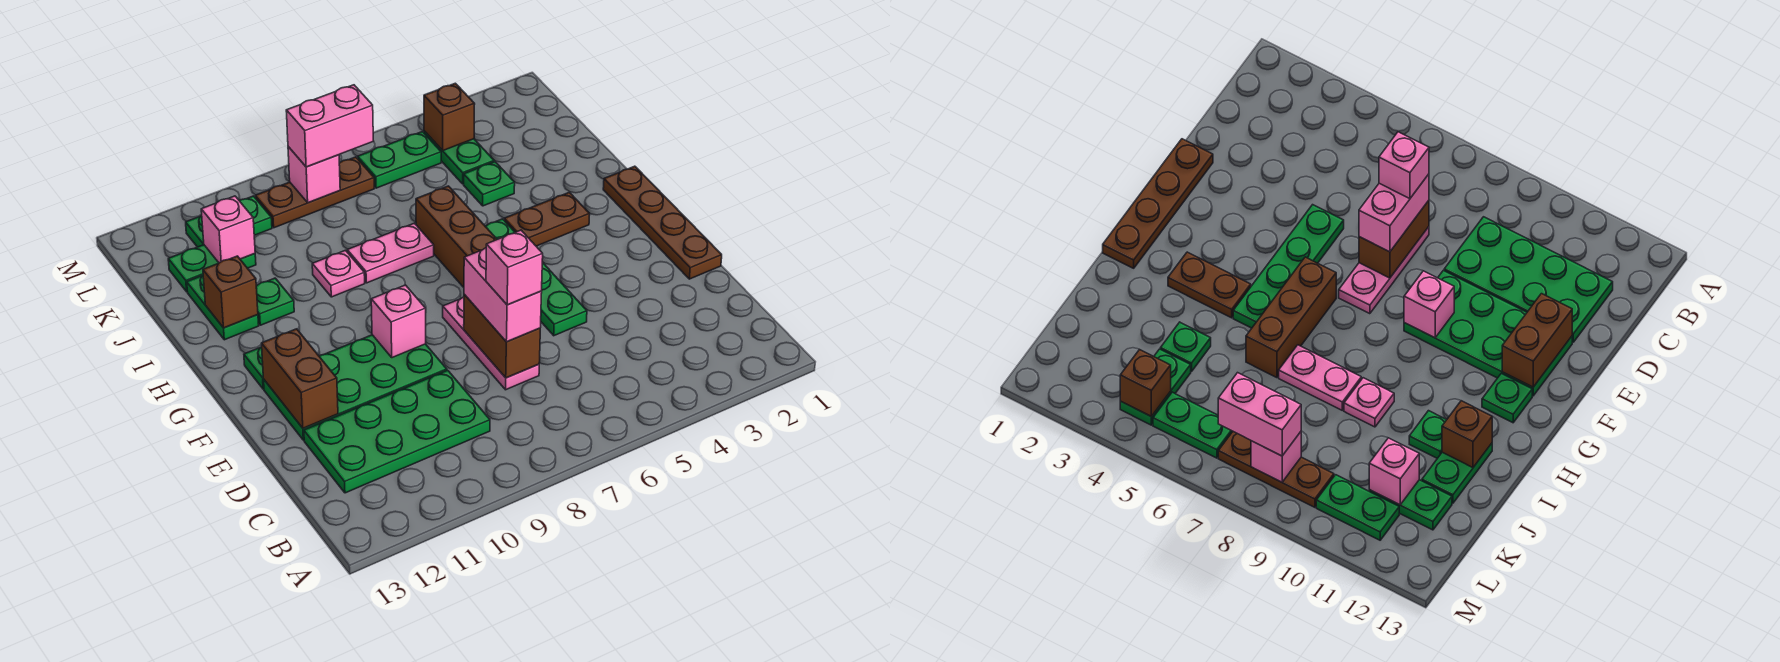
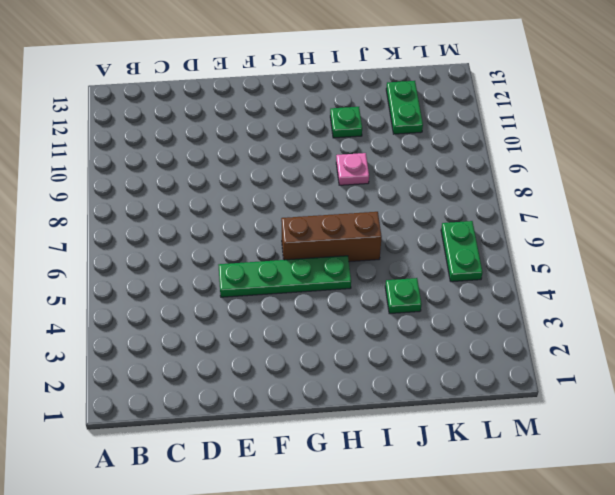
none -> green plate C9:D12 level 1
none -> pink plate D7:F7 level 1
none -> brown plate E1:H1 level 1

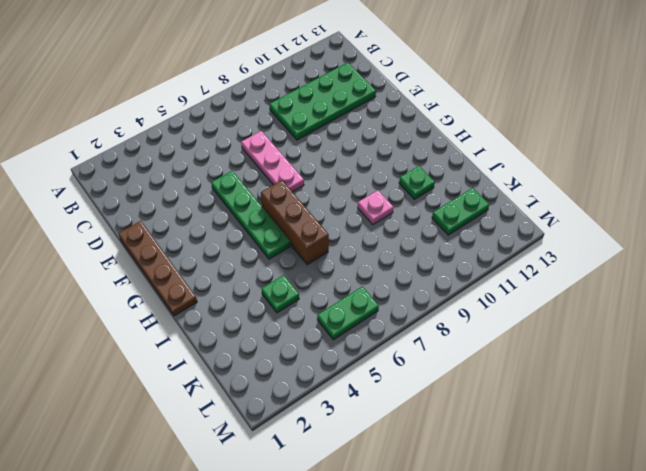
none -> green plate E9:F12 level 1
none -> green plate G12 level 1
none -> brown plate H3:H4 level 1

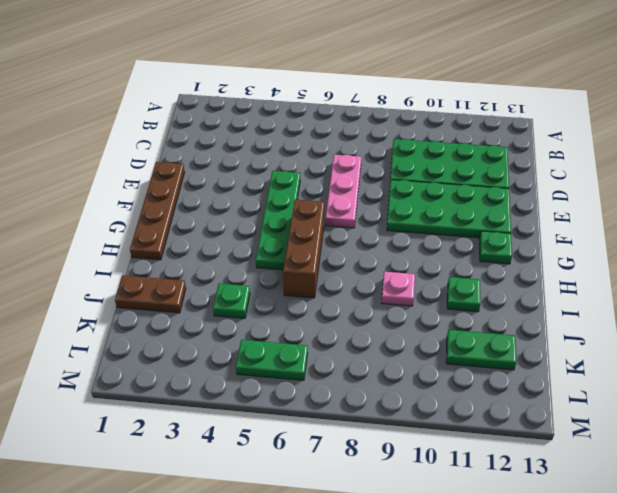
brown plate J1:J2 level 1 -> brown plate H3:H4 level 1
none -> pink plate I7:I8 level 1
none -> green plate I12:J12 level 1
none -> green plate K4:L4 level 1

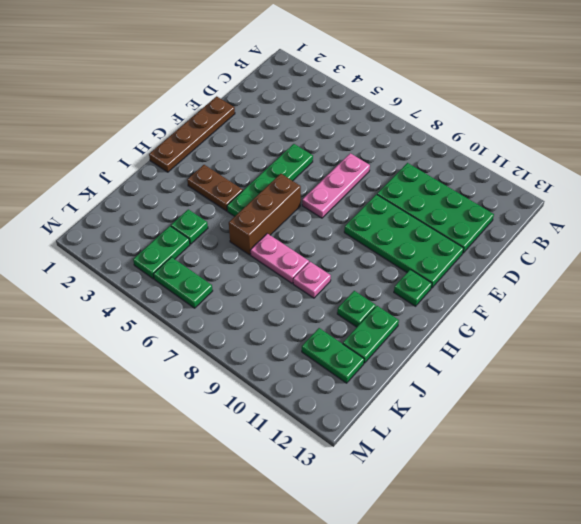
none -> brown plate L7:L9 level 1
none -> green plate L10:L11 level 1
none -> brown brick D7:E7 level 2

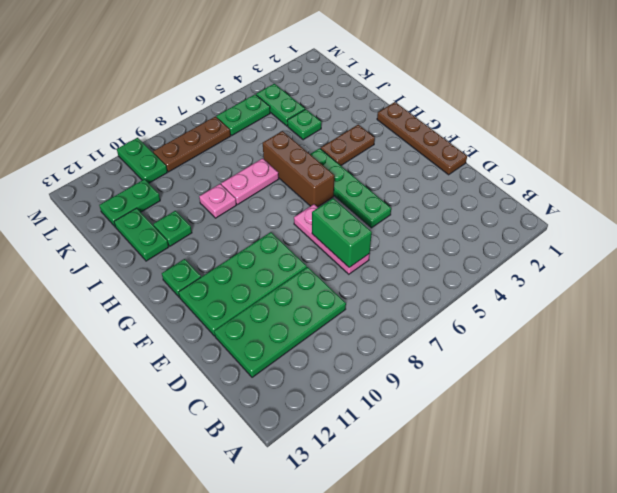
green brick D7:E7 level 2 -> brown brick D7:E7 level 2
green plate L10:M10 level 1 -> green plate L10:L11 level 1
none -> brown brick E12:F12 level 2
none -> pink brick F9 level 2
none -> brown brick I12 level 2

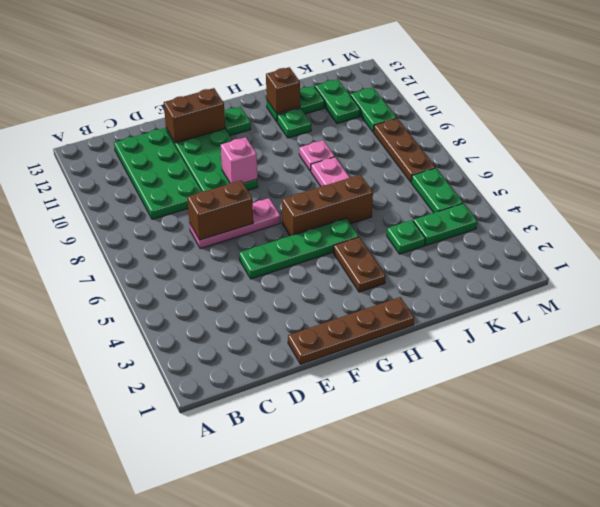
none -> pink brick K11 level 2
none -> brown brick L4 level 2
none -> pink brick L8 level 2

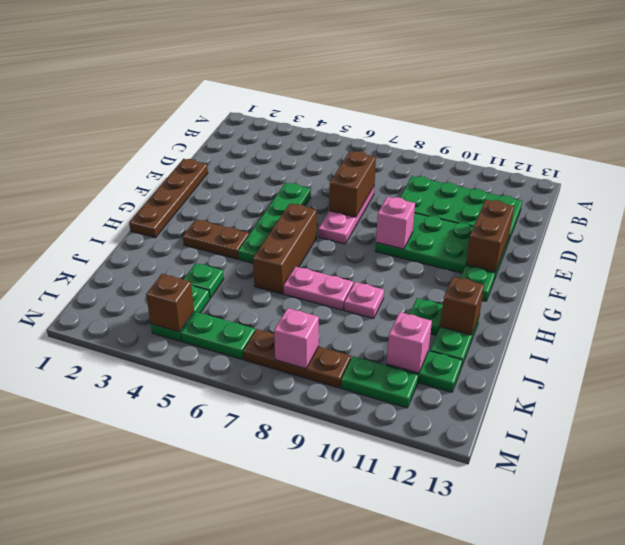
none -> pink brick D7:E7 level 3
none -> pink brick L7:L8 level 3
none -> pink brick D7 level 4

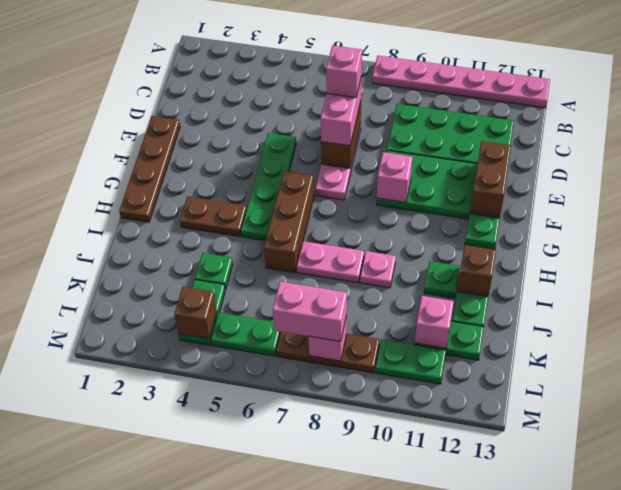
pink plate A8:A13 level 1 -> none

